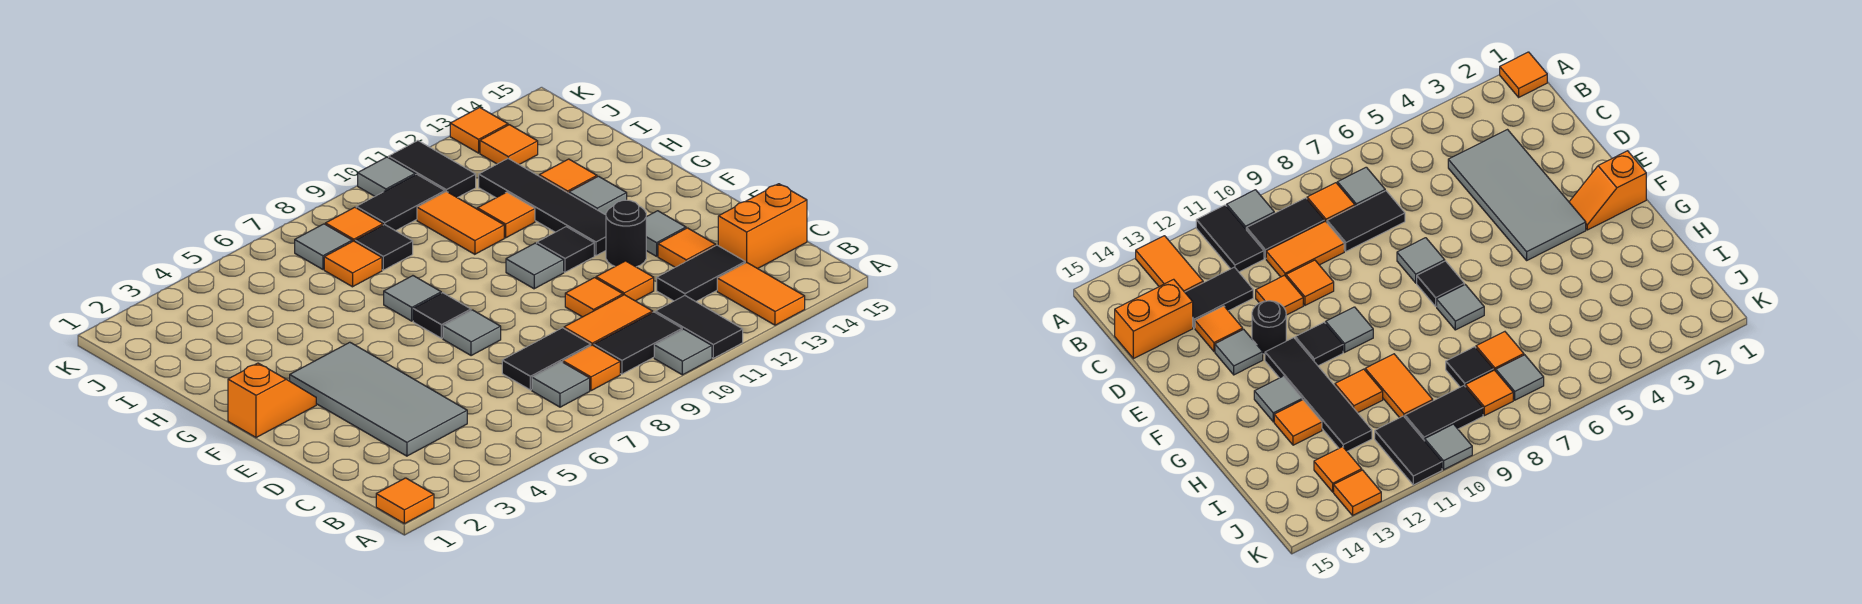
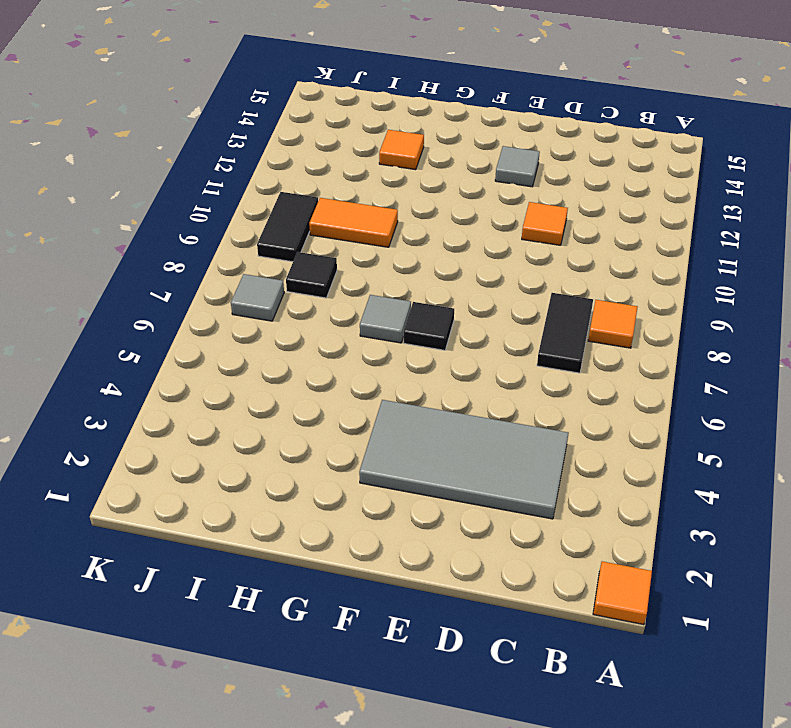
none -> grey tile A10 level 1
none -> black tile A11:B11 level 1
none -> orange tile A13:B13 level 1
none -> grey tile B7 level 1

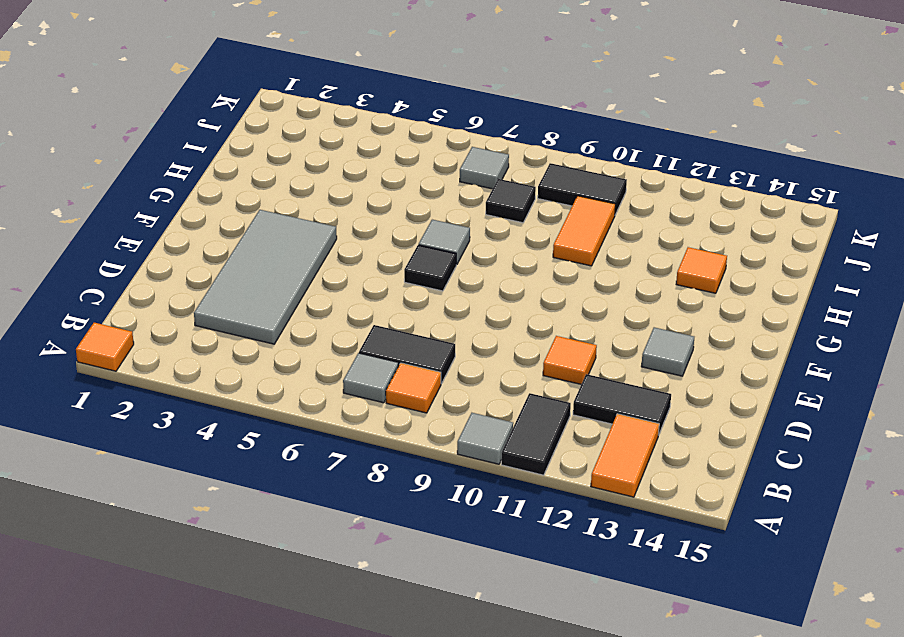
none -> black tile B9:B10 level 1
none -> orange tile C9:C10 level 1
none -> orange brick C14:C15 level 1
none -> orange tile D10 level 1

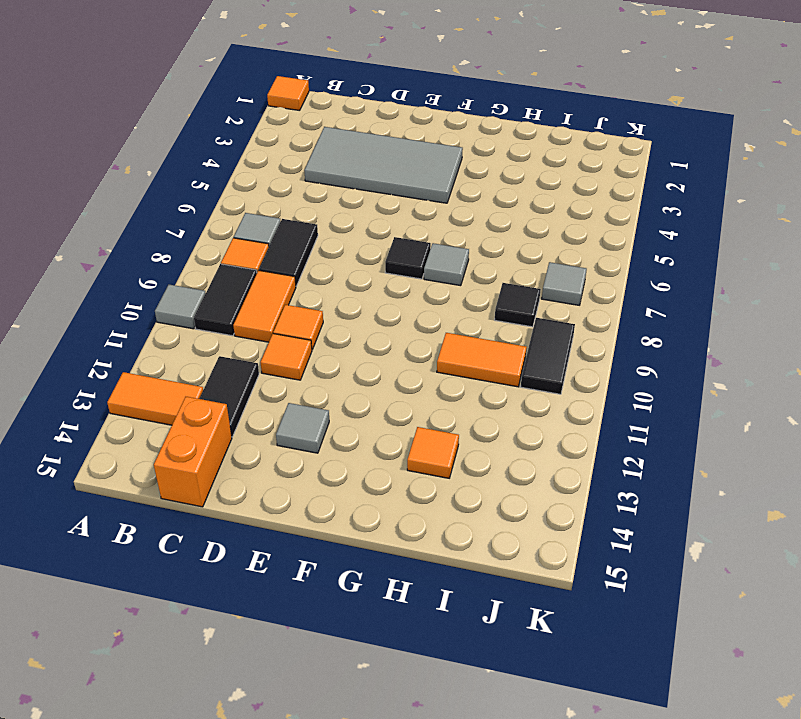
none -> black tile A11:B11 level 1
none -> orange tile D13 level 1
none -> grey tile E7 level 1
none -> black round brick E12 level 1

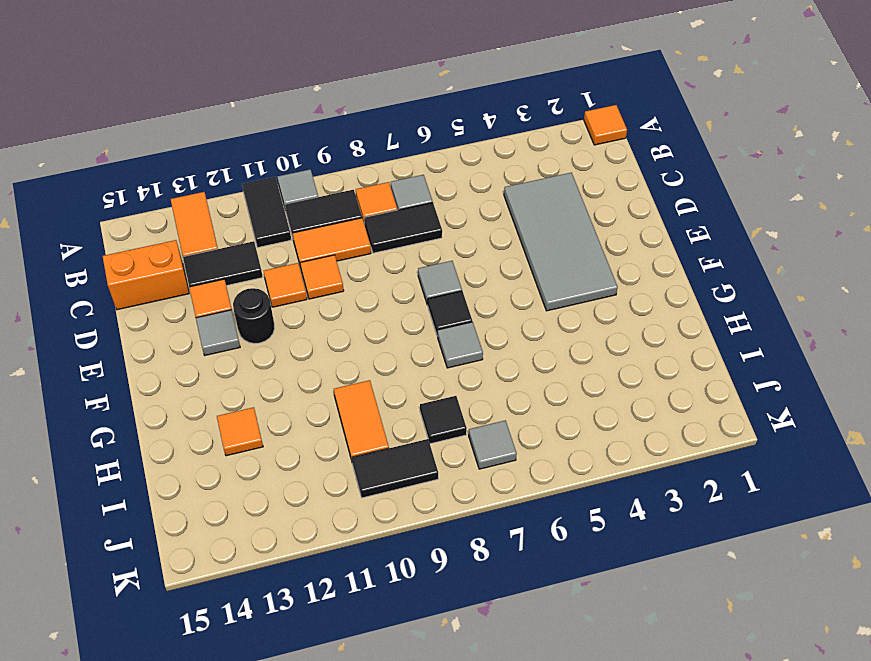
none -> orange slope F1:F2 level 1 top 1
none -> grey tile F10 level 1
none -> black tile F11 level 1
none -> black tile F12:I12 level 1

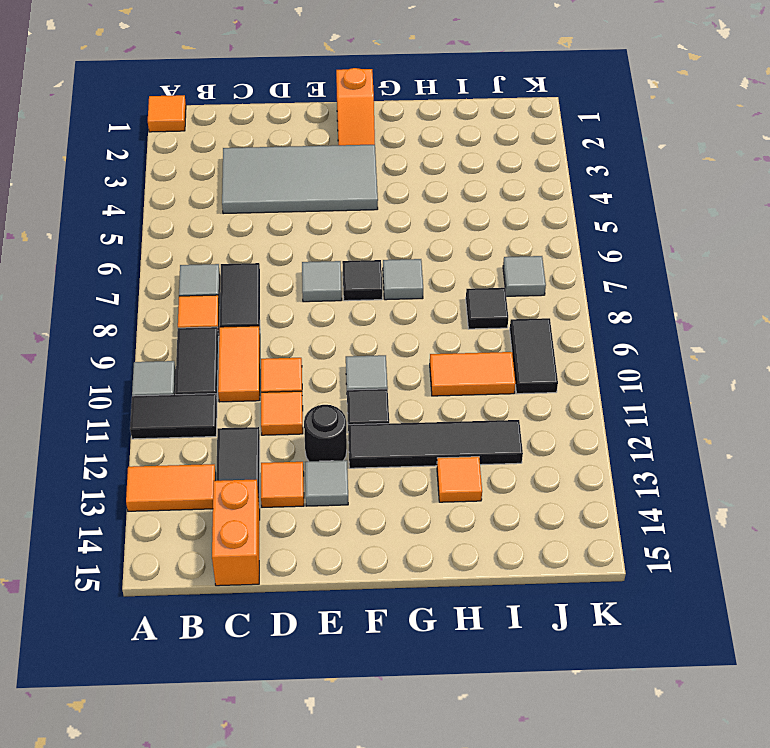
none -> grey tile G13 level 1
none -> orange tile H11 level 1
none -> orange tile I7 level 1
none -> orange tile J8 level 1

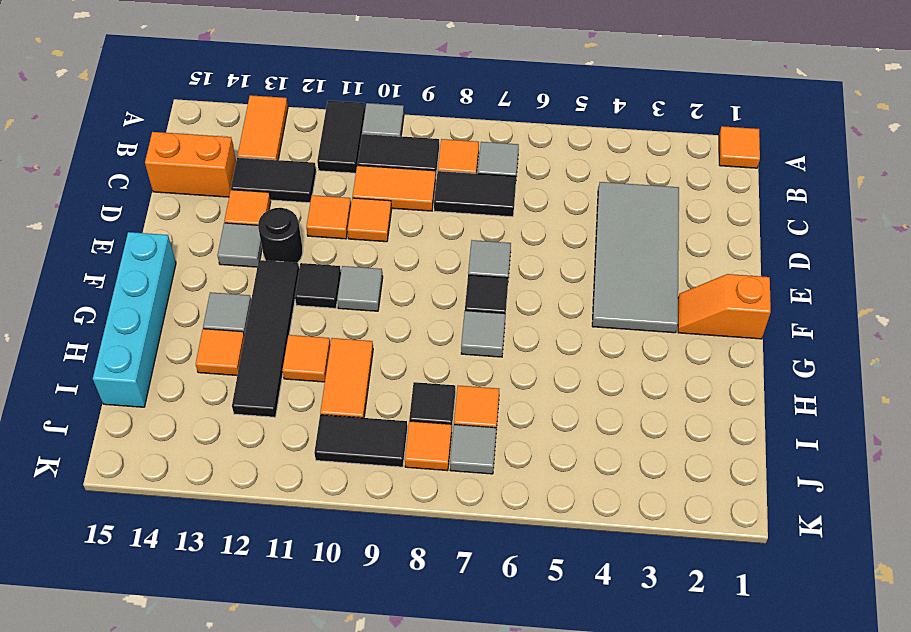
cyan brick F15:I15 level 1 -> none
none -> black tile J11:K11 level 1
none -> orange tile J13 level 1
none -> grey tile K10 level 1
none -> orange tile K13 level 1

